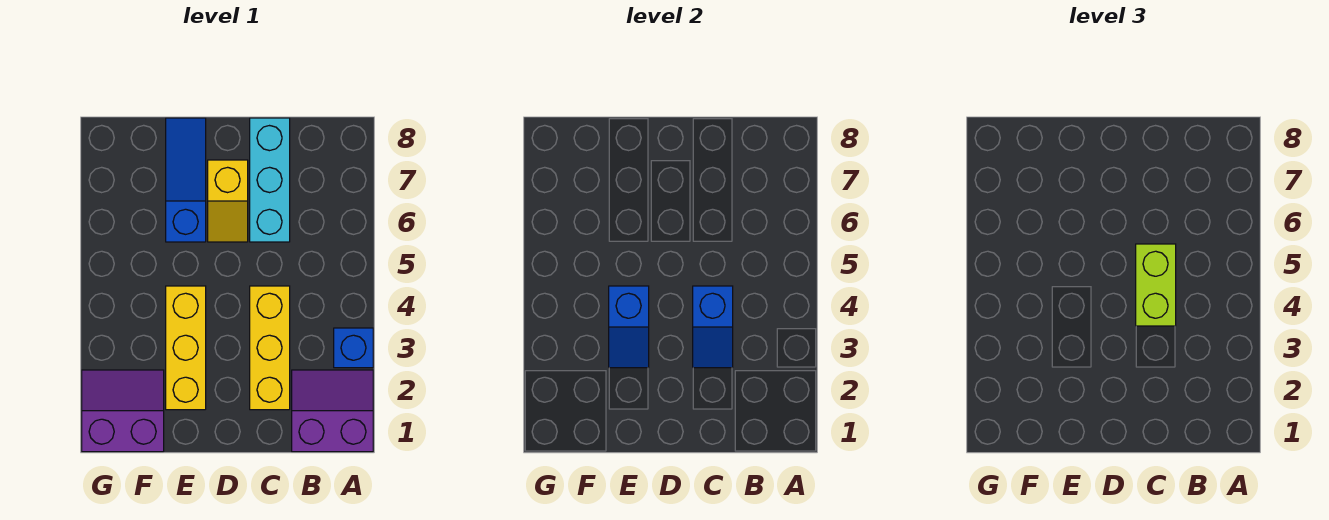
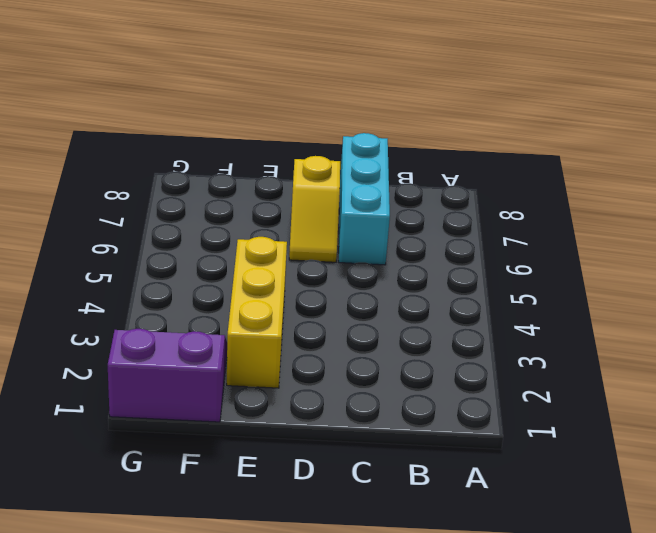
none -> purple slope A1:B2 level 1 top 1
none -> blue brick A3 level 1

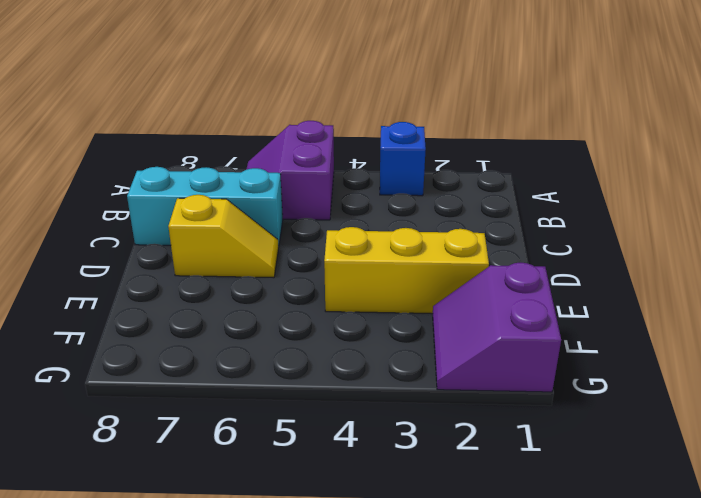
purple slope A5:B6 level 1 top 5 -> purple slope A1:B2 level 1 top 1
none -> yellow brick C2:C4 level 1
none -> blue slope E6:E8 level 1 top 6

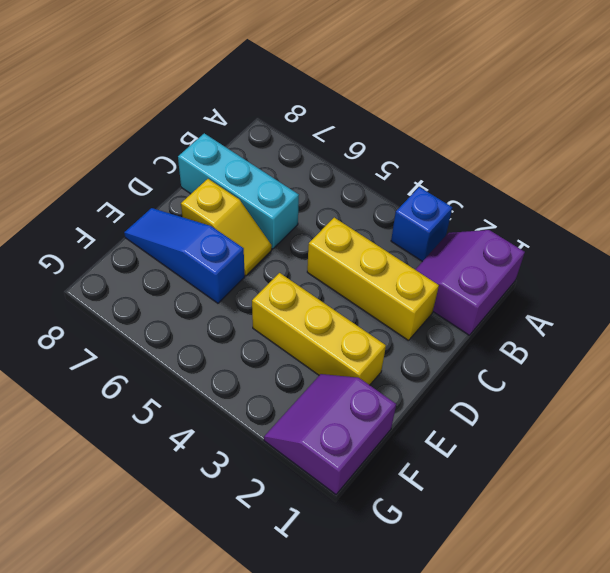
none -> blue slope C3:C4 level 2 top 4
none -> blue slope E3:E4 level 2 top 4

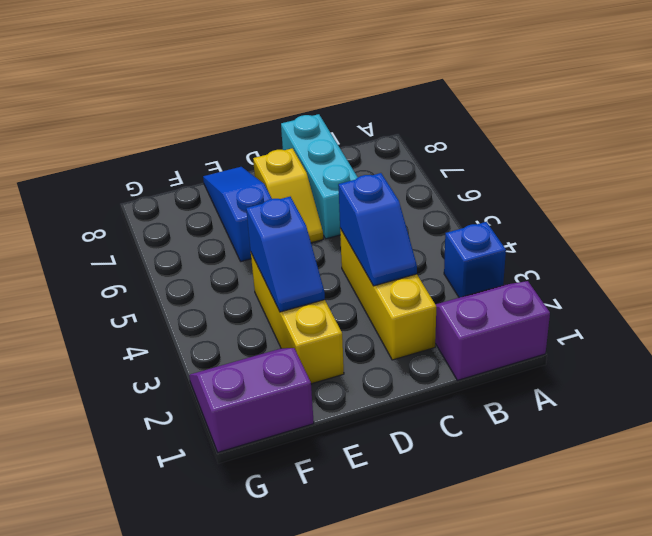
none -> lime brick C4:C5 level 3

